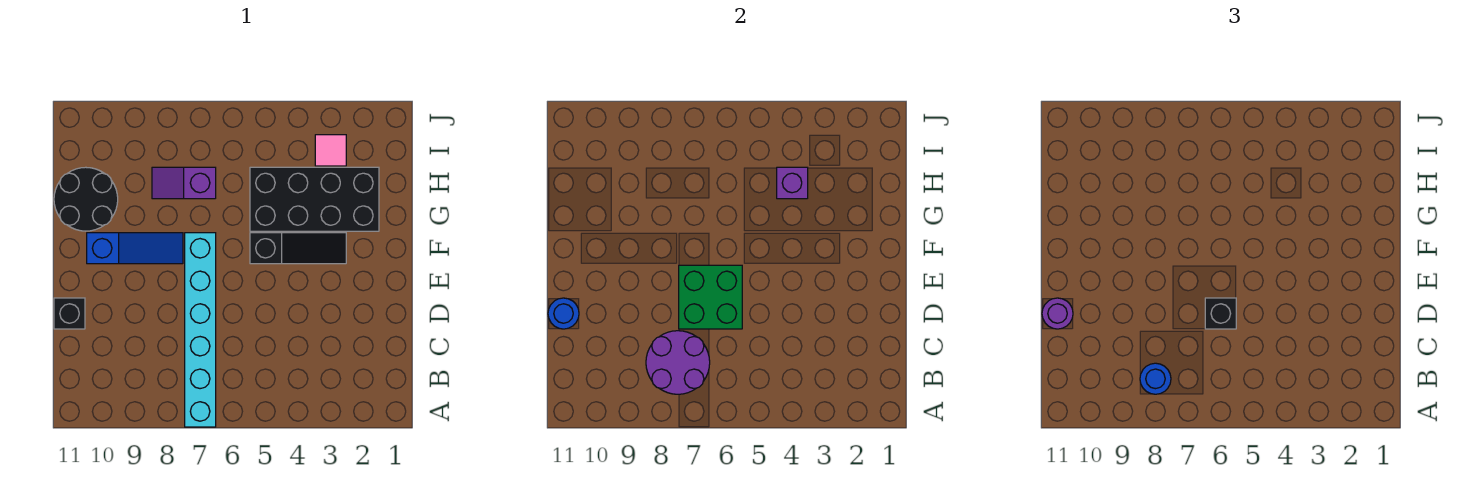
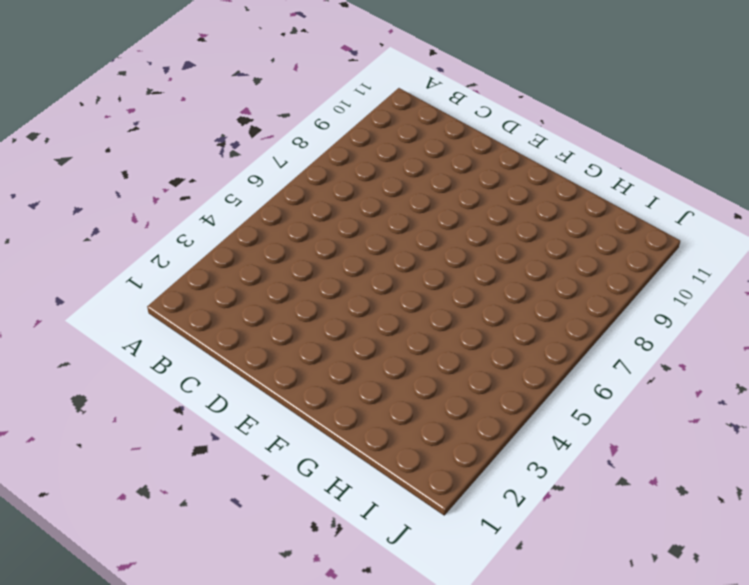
none -> cyan brick A7:F7 level 1
none -> black brick D11 level 1
none -> black slope F3:F5 level 1 top 5

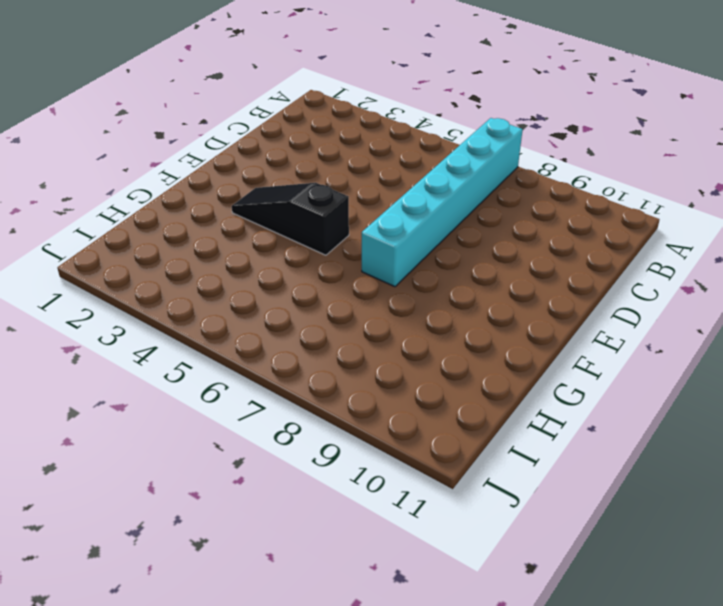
none -> black brick D11 level 1
none -> blue slope F8:F10 level 1 top 10
none -> black brick G2:H5 level 1

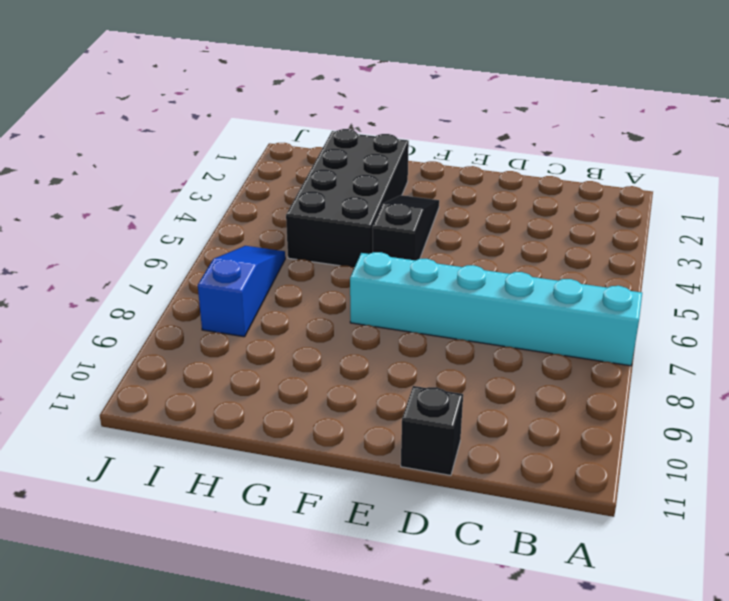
blue slope I6:I8 level 1 top 8 -> blue slope F8:F10 level 1 top 10
none -> black round brick G10:H11 level 1
none -> purple slope H7:H8 level 1 top 7
none -> pink tile I3 level 1

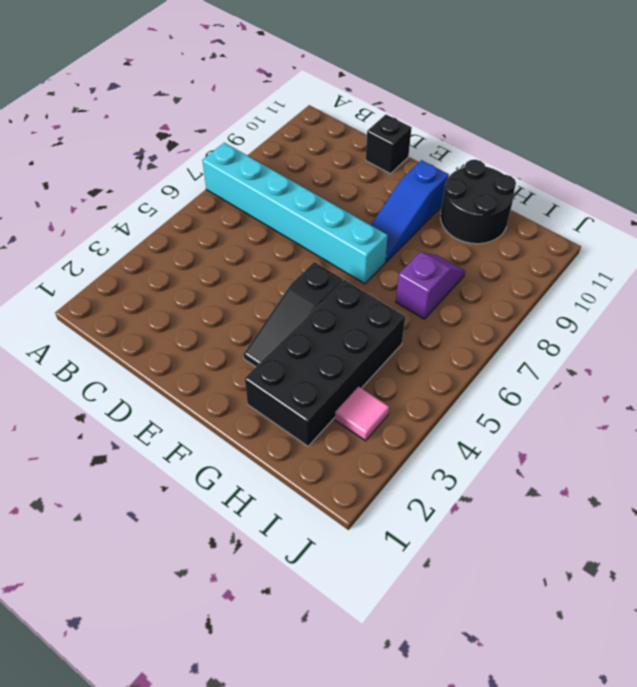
none -> purple round brick B7:C8 level 2
none -> green brick D6:E7 level 2
none -> blue round brick D11 level 2

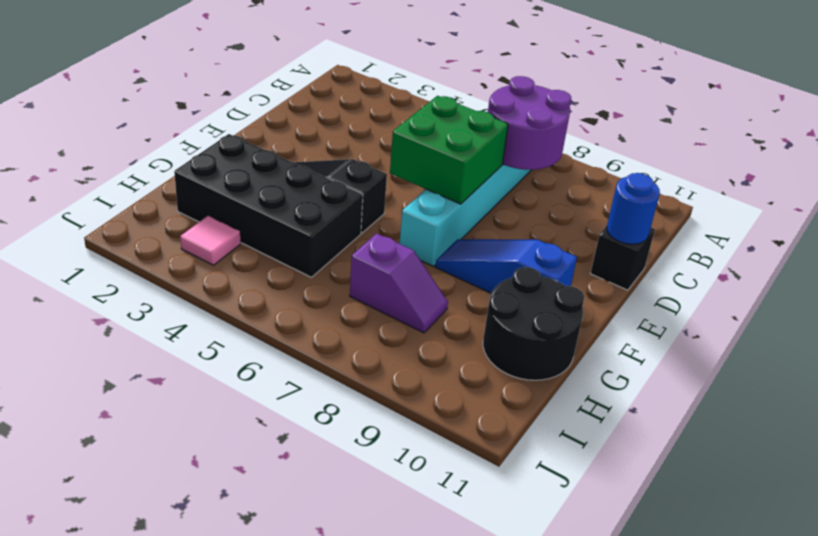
none -> purple brick H4 level 2
none -> blue round brick B8 level 3
none -> black brick D6 level 3

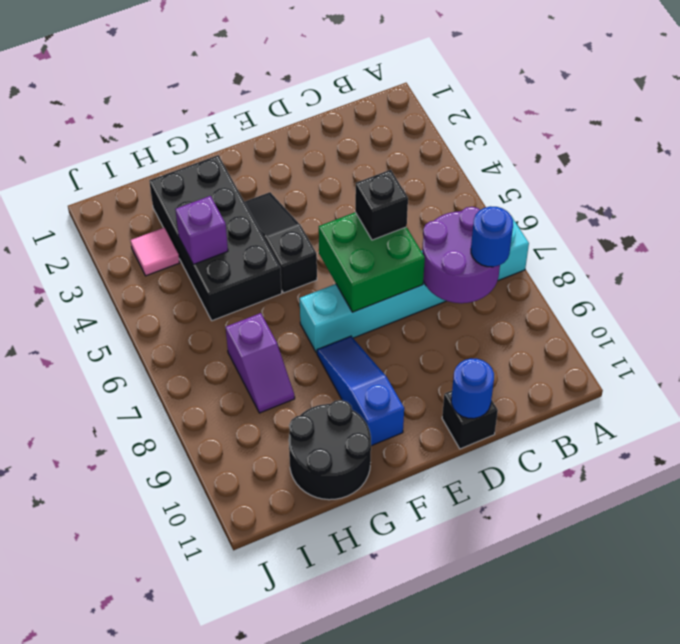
none -> purple round brick D11 level 3

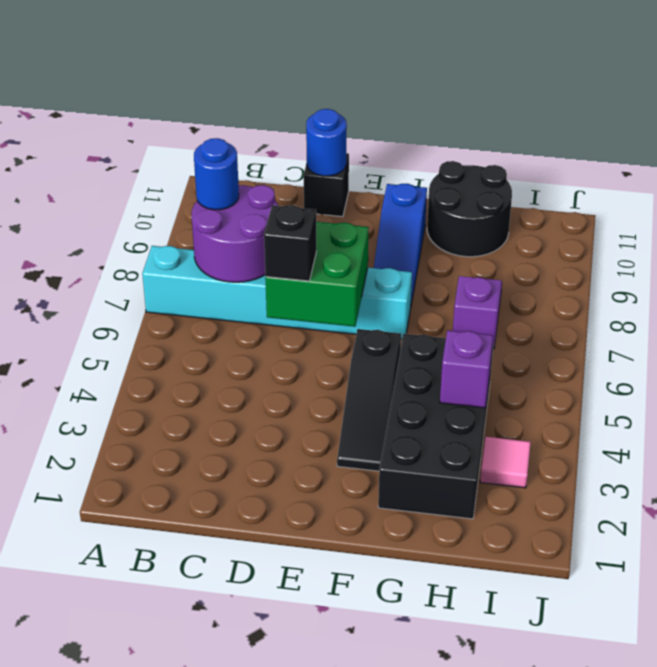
none -> purple round brick D11 level 3

